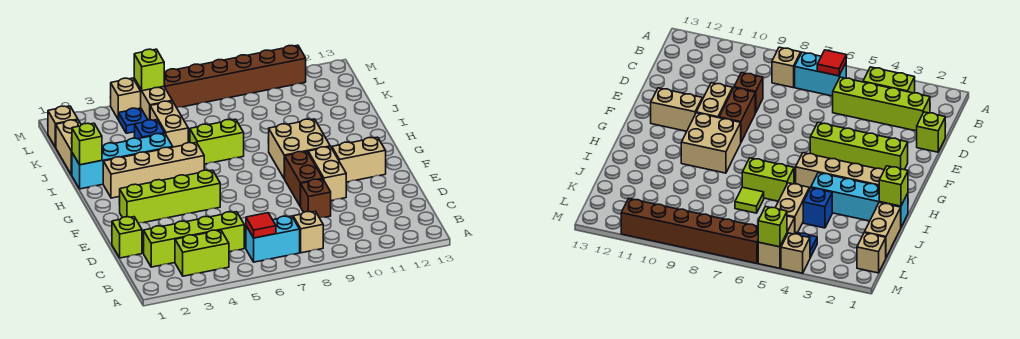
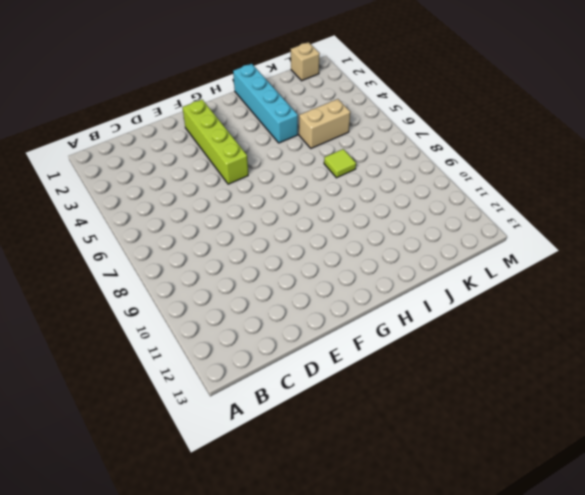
none -> lime brick B3:B4 level 1
none -> cyan brick B6:B7 level 1
none -> tan brick B8 level 1

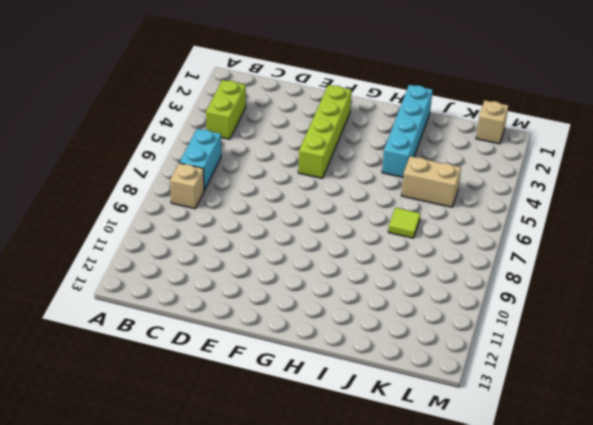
none -> lime brick C2:C5 level 1
none -> lime brick D1 level 1
none -> brown brick D9 level 1

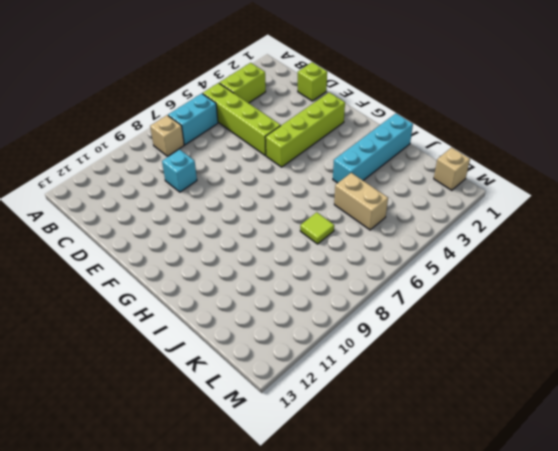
lime brick B5:E5 level 1 -> lime brick C2:C5 level 1
cyan brick D9 level 1 -> brown brick D9 level 1
none -> brown brick E9:F9 level 1
none -> tan brick E10:F10 level 1
none -> tan brick F11:F12 level 1

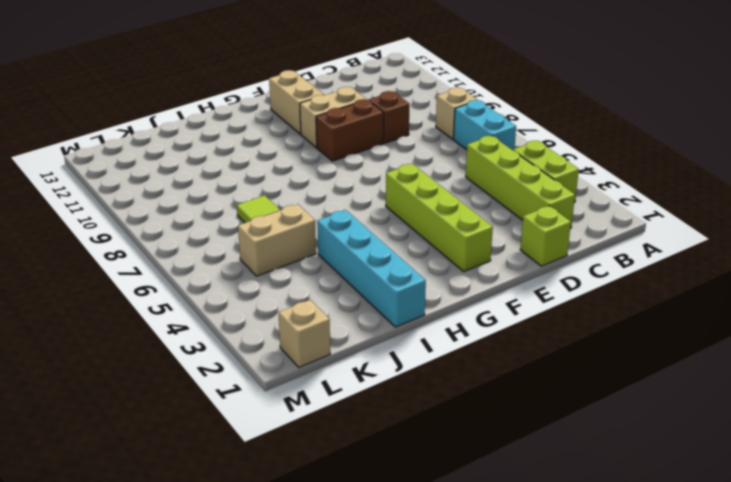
none -> tan brick G9:H10 level 1
none -> tan brick H2:H5 level 1
none -> lime brick I6:I7 level 1

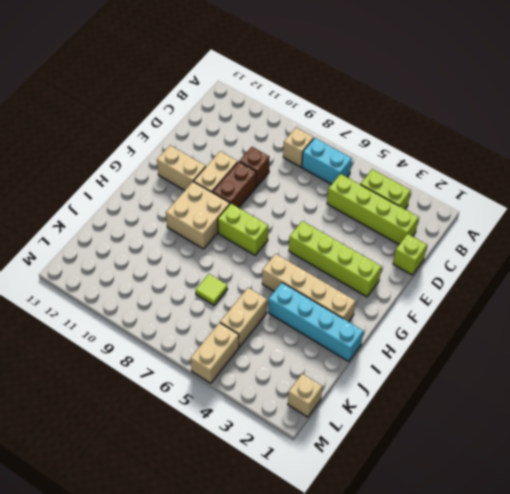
lime brick G7:G8 level 1 -> lime brick I6:I7 level 1
none -> tan brick J1:K1 level 1
none -> blue brick J4 level 1
none -> blue plate L4 level 1

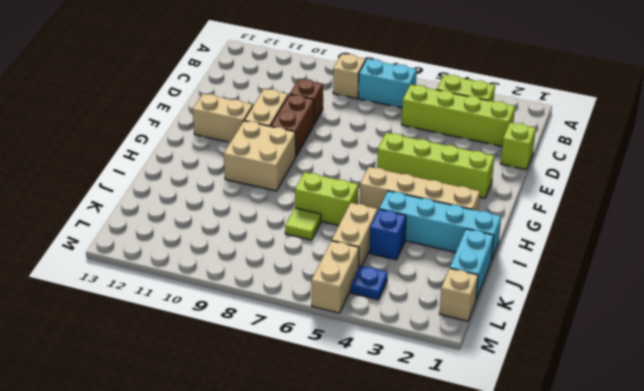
cyan brick J1:K1 level 1 -> tan brick J1:K1 level 1
none -> tan brick M4 level 1
none -> brown brick M6:M11 level 1
none -> red tile B6 level 2

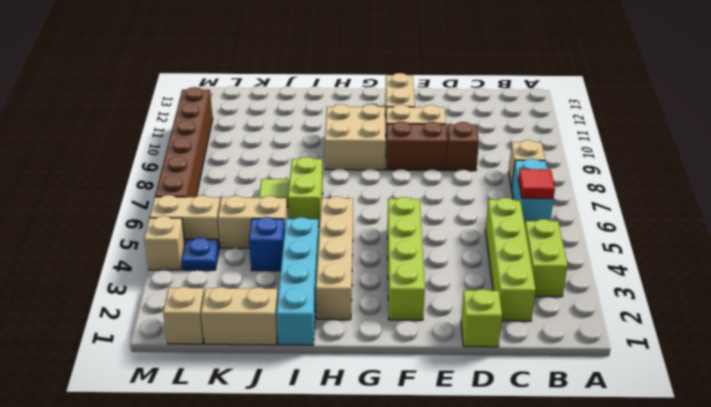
none -> lime brick I1 level 2
none -> lime brick M5 level 2

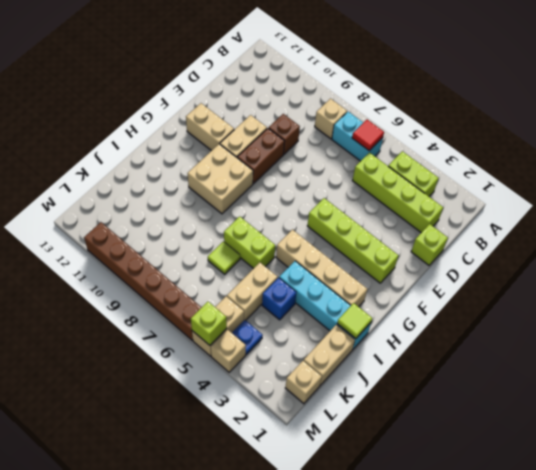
lime tile I1 level 2 -> lime brick I1 level 2

